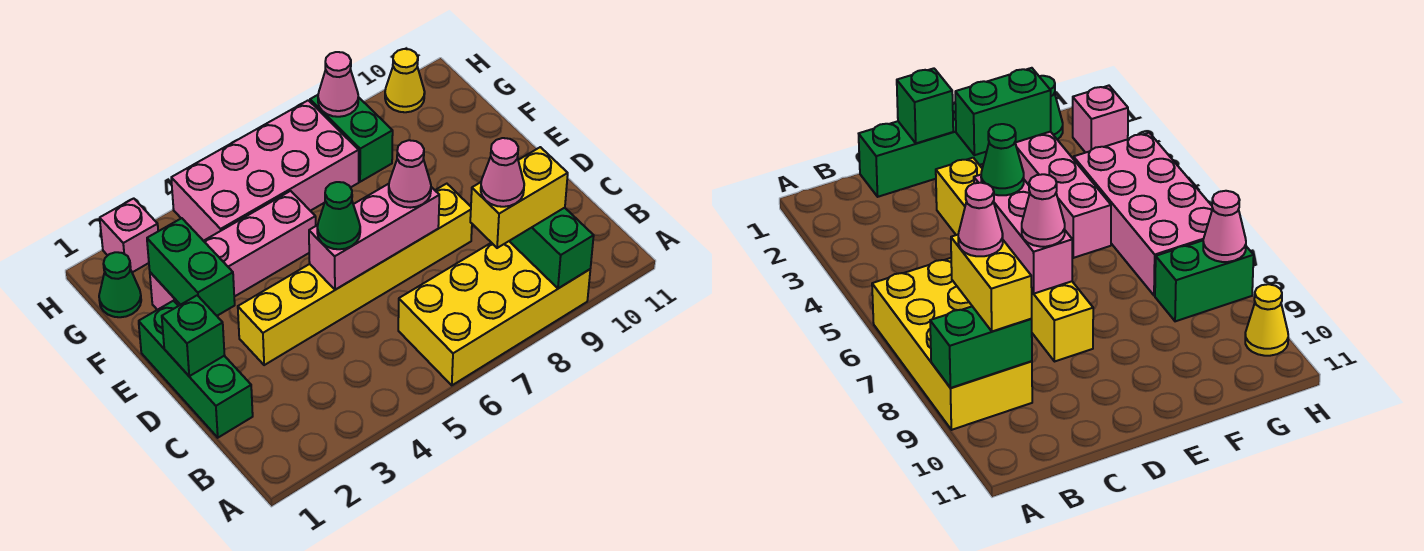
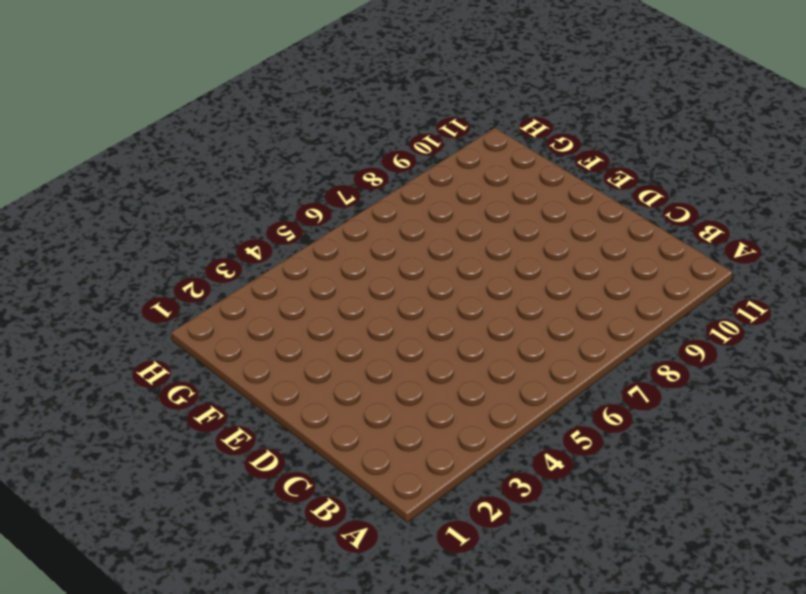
none -> yellow brick A6:B9 level 1
none -> green brick C1:E1 level 1
none -> yellow brick D3:D8 level 1

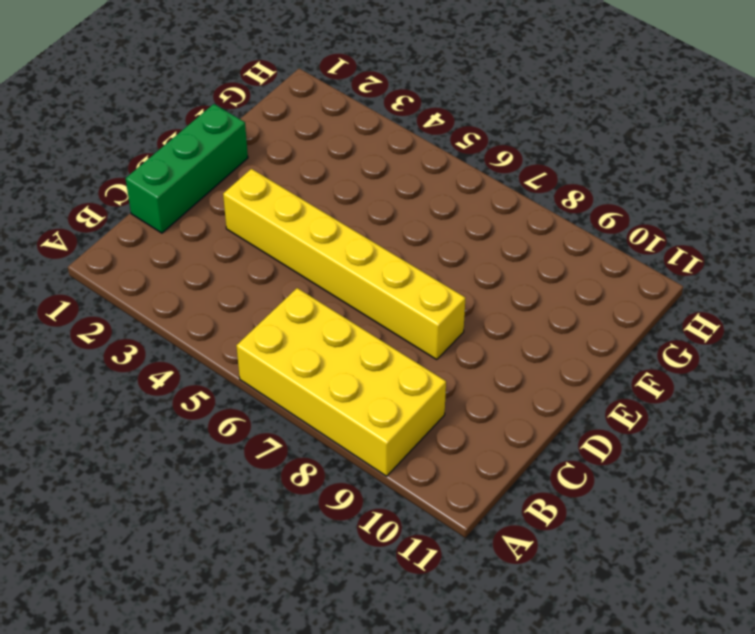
none -> pink brick F2:F5 level 1
none -> green cone G1 level 1
none -> pink brick G4:H7 level 1

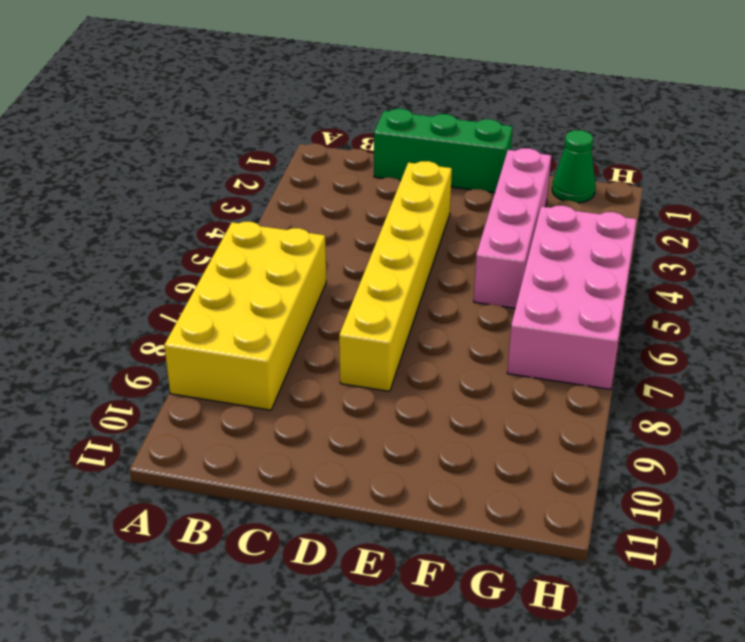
none -> green brick G8:H8 level 1
none -> pink brick H2 level 1
none -> yellow cone H10 level 1

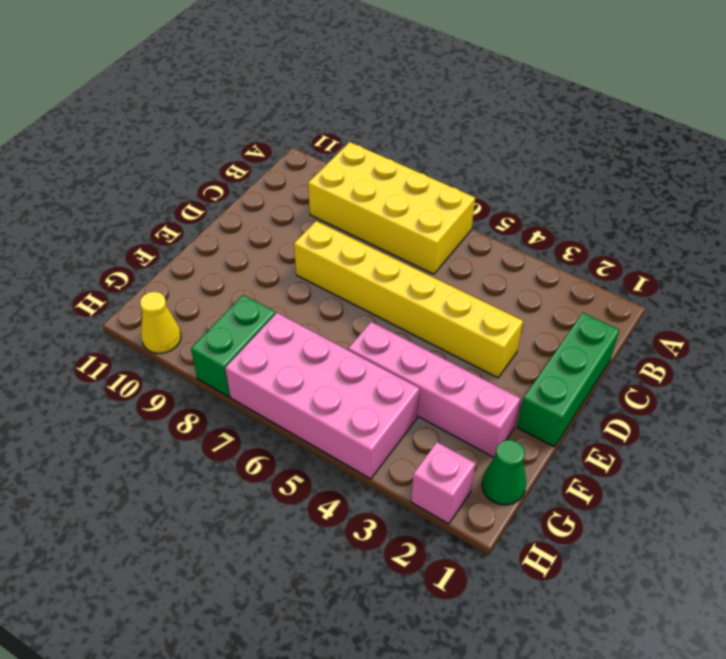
none -> green brick A9:B9 level 2
none -> green brick D1 level 2
none -> pink brick D5:D7 level 2

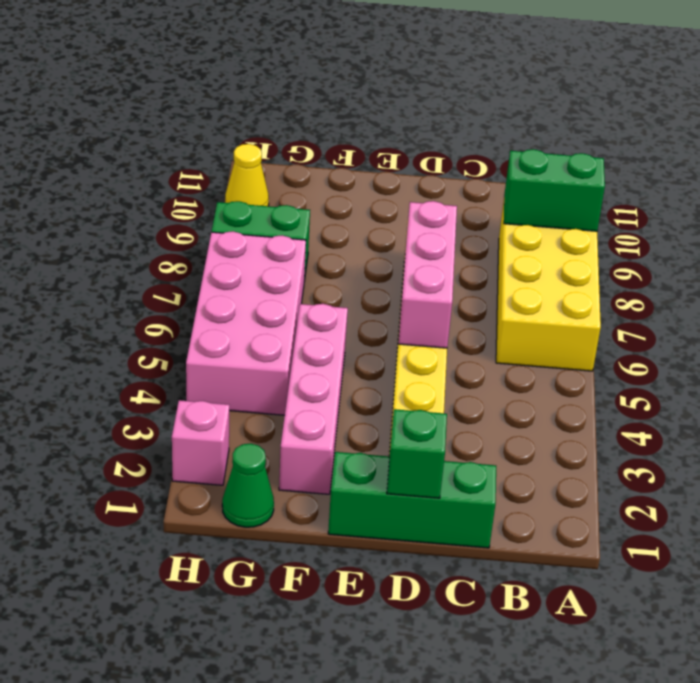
none -> green brick E2:F2 level 2
none -> pink cone H8 level 2
none -> yellow brick B8:B9 level 3

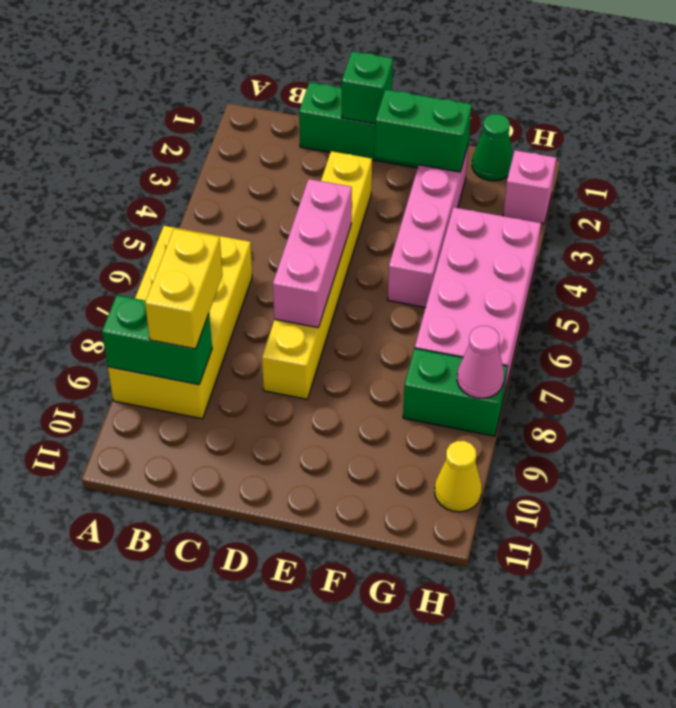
none -> green cone D5 level 3
none -> pink cone D7 level 3
none -> pink cone B8 level 4

